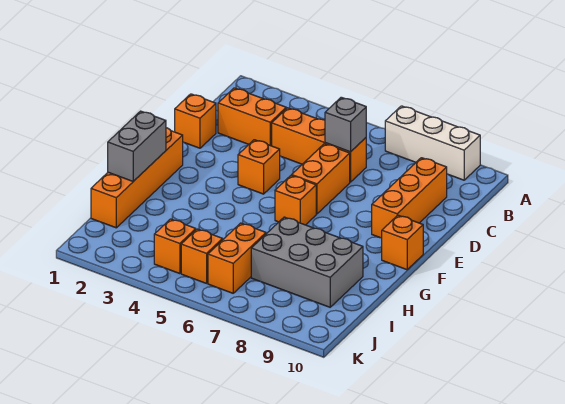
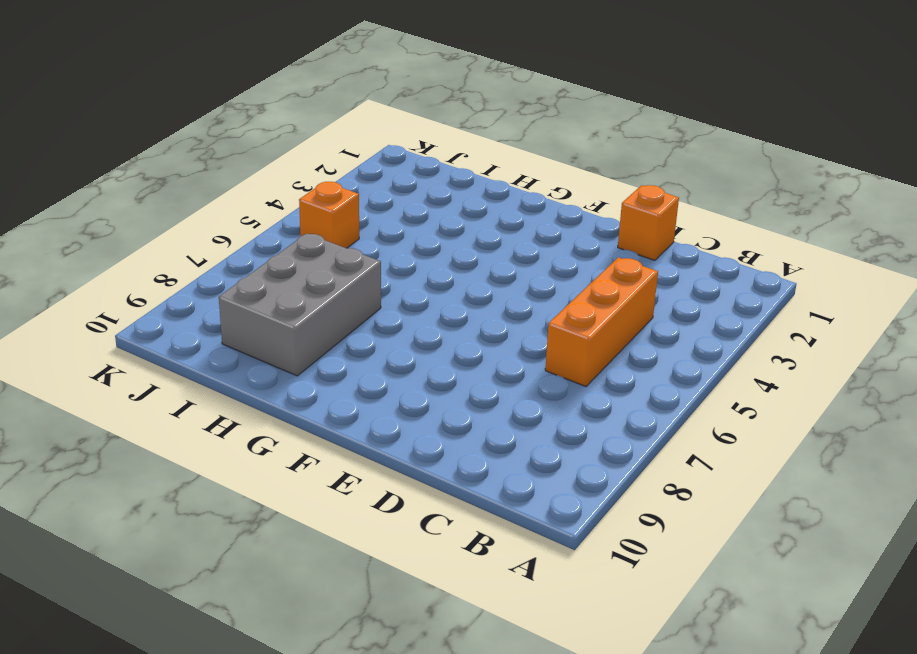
none -> white brick A7:A9 level 1
none -> orange brick C2:C3 level 1
none -> orange brick C9:E9 level 1

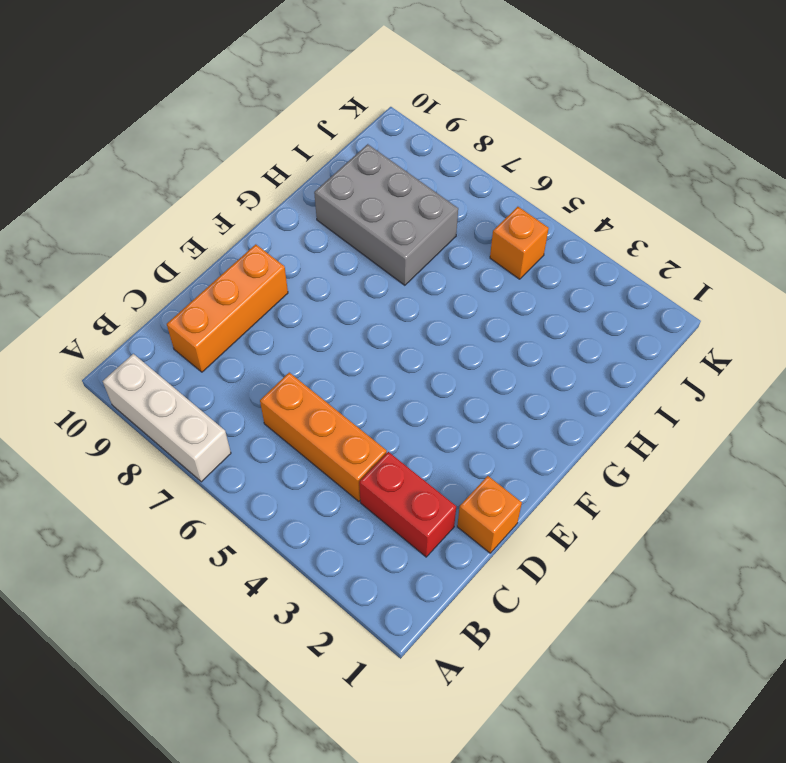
red brick C2:C3 level 1 -> orange brick C2:C3 level 1
none -> orange brick D6:E6 level 1
none -> orange brick E4 level 1
none -> orange brick F1:I1 level 1

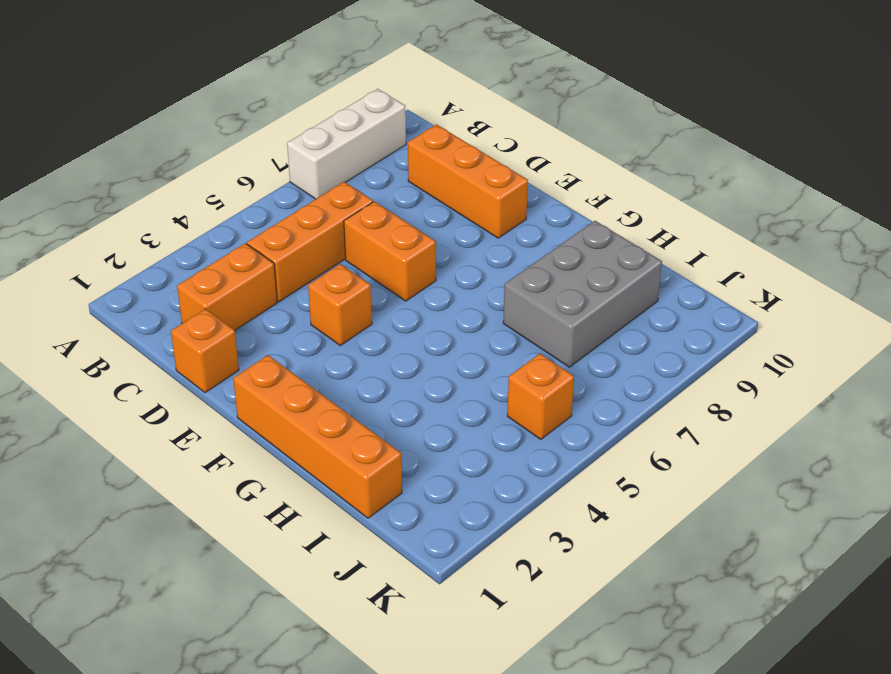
none -> orange brick F6 level 1
none -> orange brick F10 level 1
none -> orange brick I6:J6 level 1

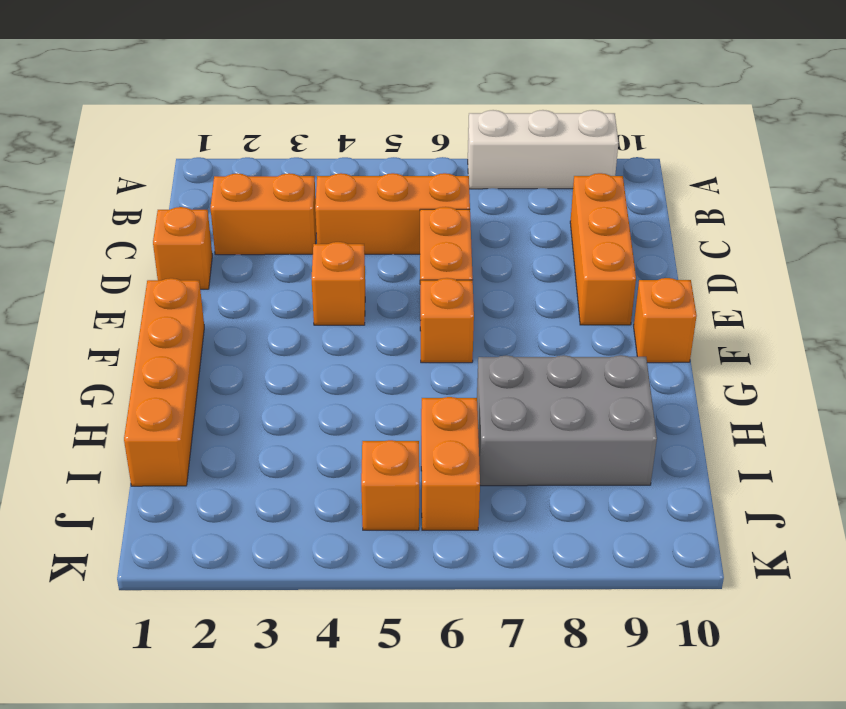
none -> orange brick J4 level 1
none -> grey brick C6 level 2
none -> grey brick G1:H1 level 2

